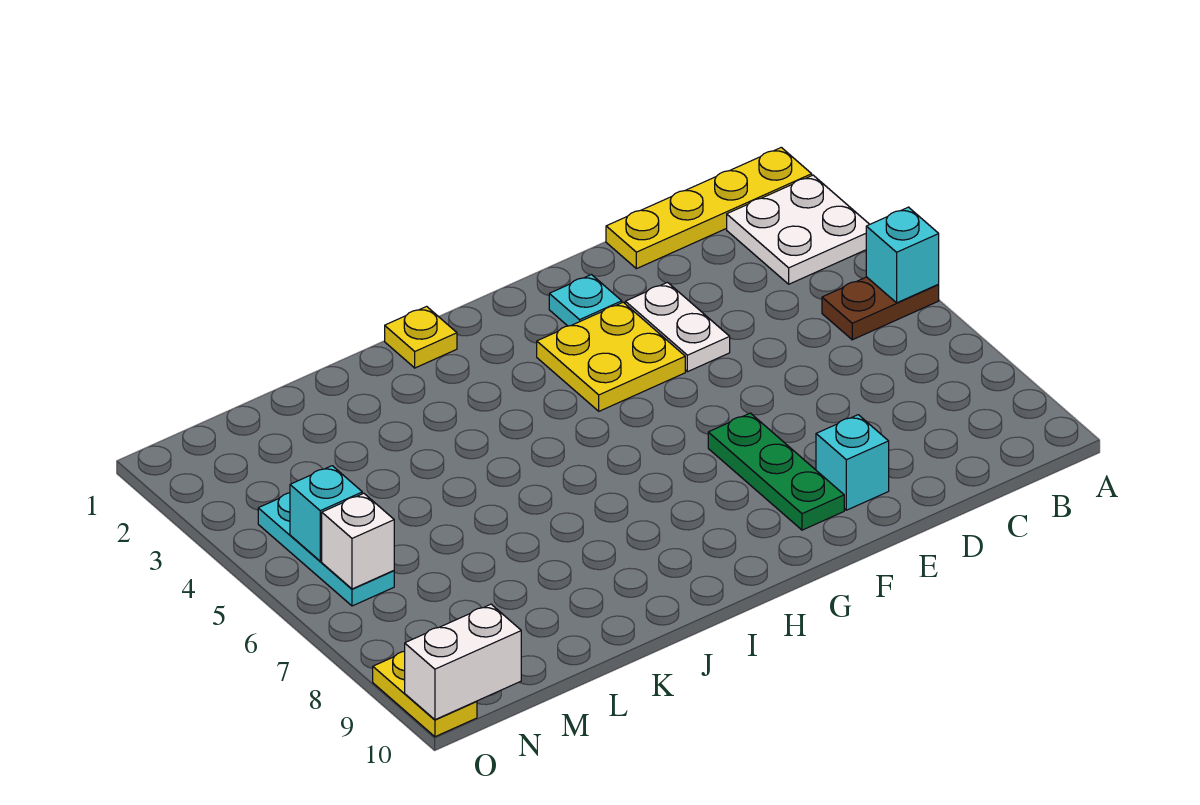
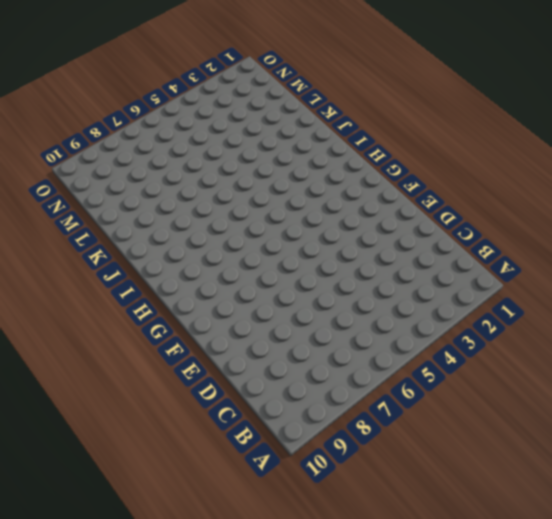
none -> yellow plate A1:D1 level 1
none -> white plate A2:B3 level 1
none -> brown plate A5:B5 level 1

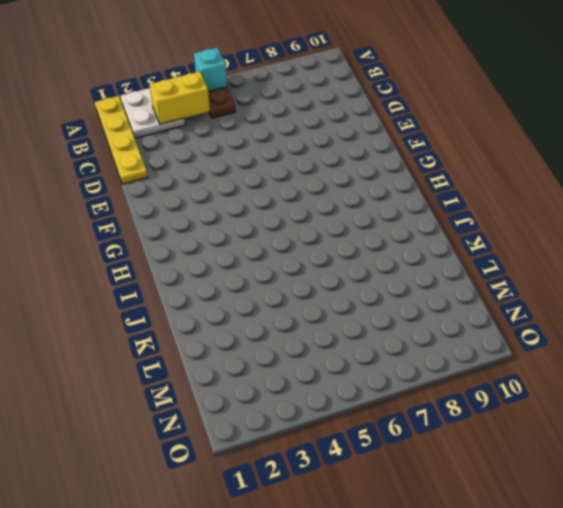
yellow brick B3:B4 level 2 -> none
none -> white plate E3:E4 level 1
none -> cyan brick E9 level 1
none -> cyan plate F2 level 1

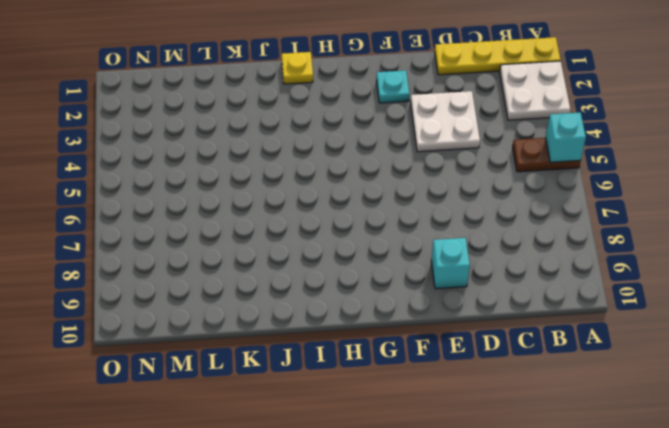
white plate D3:E4 level 1 -> white plate E3:E4 level 1
none -> yellow plate F3:G4 level 1
none -> green plate F7:F9 level 1
none -> cyan plate N4:N6 level 1

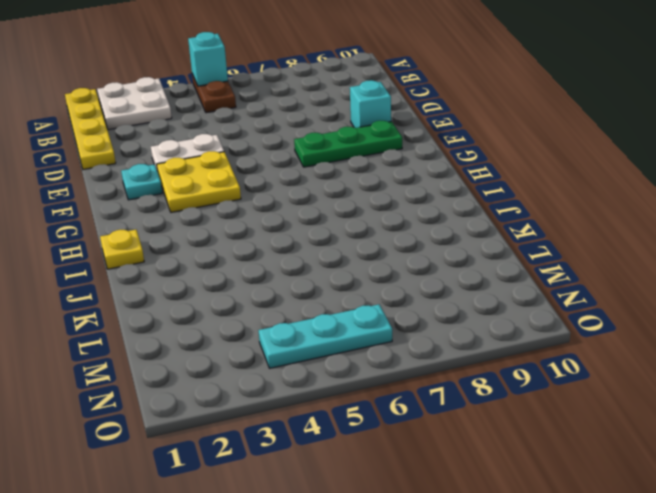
none -> yellow plate O9:O10 level 1
none -> cyan brick N5 level 2
none -> white brick N6 level 2

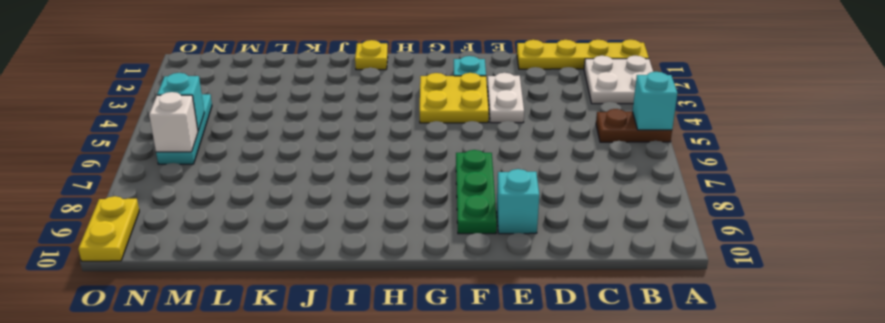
none -> white brick N10:O10 level 2

